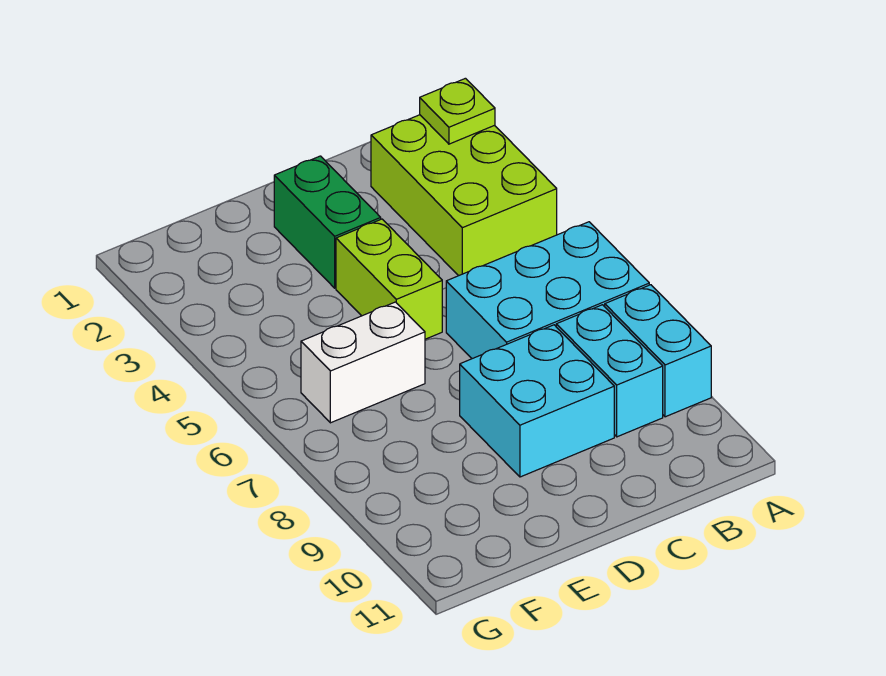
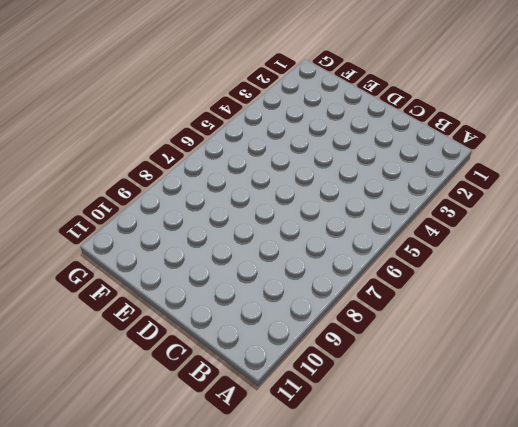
none -> lime brick A2:B4 level 1
none -> cyan brick A6:C7 level 1

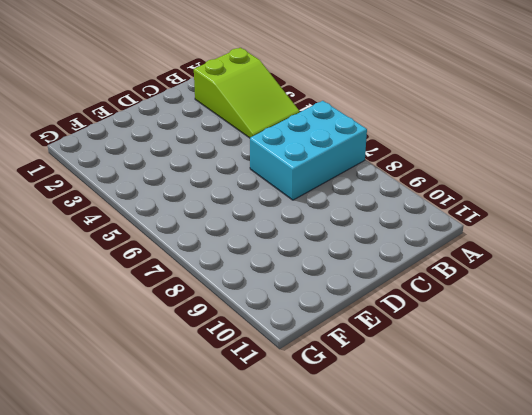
lime slope A2:B4 level 1 top 2 -> lime brick A2:B4 level 1
none -> cyan brick A8:A9 level 1
none -> cyan brick B8:B9 level 1

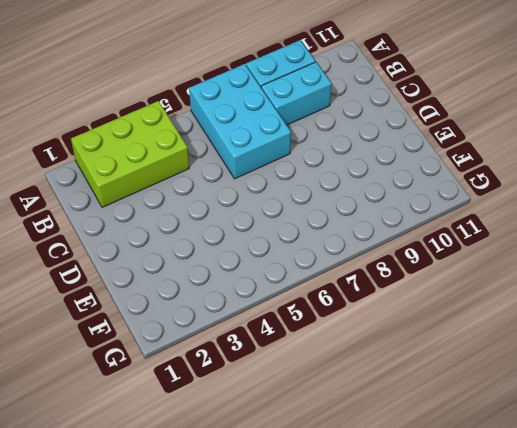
none -> cyan brick C8:D9 level 1
none -> green brick D2:D3 level 1

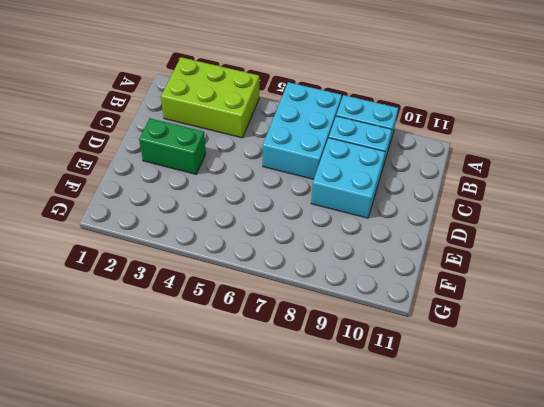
none -> lime brick D4:D5 level 1
none -> white brick E6:F6 level 1

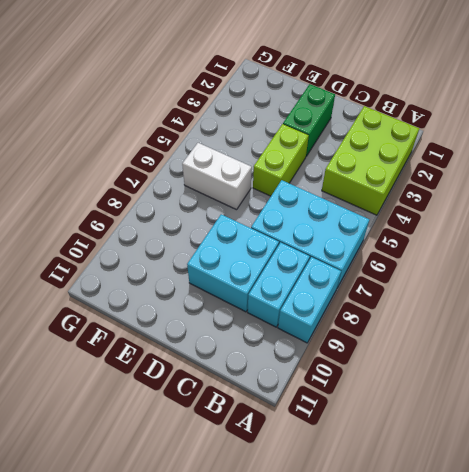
none -> lime plate A2 level 2

